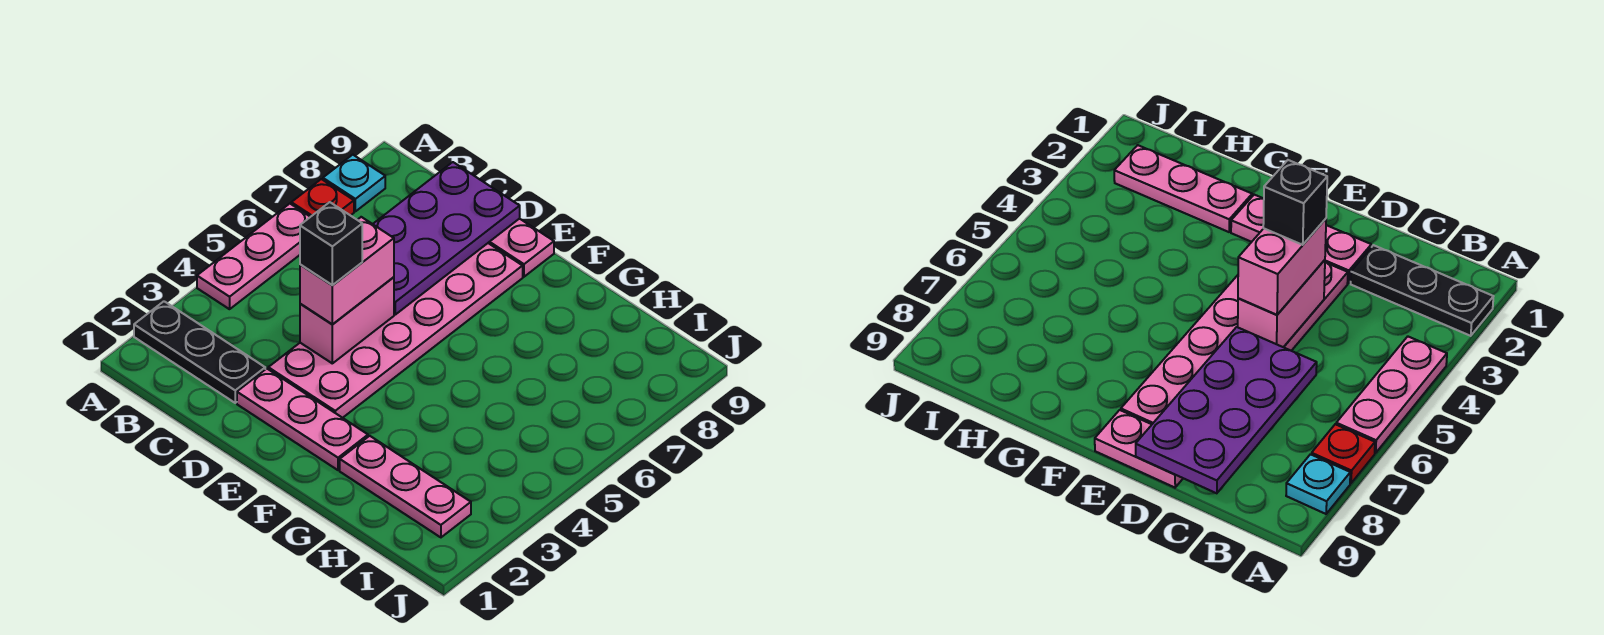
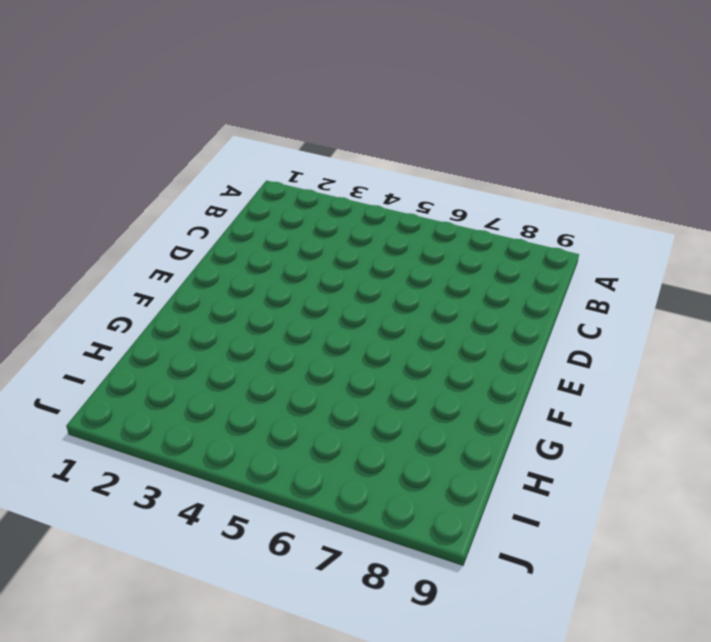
none -> black plate A2:C2 level 1
none -> pink plate A4:A6 level 1
none -> red plate A7 level 1

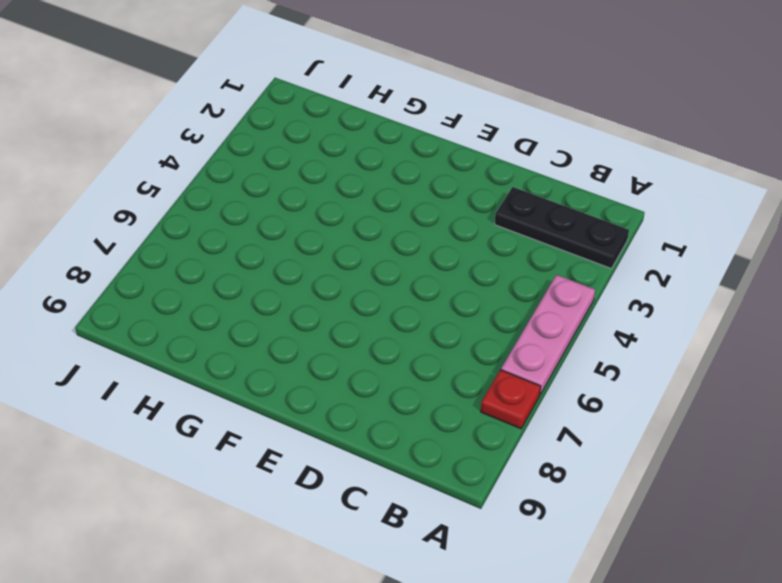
none -> cyan plate A8 level 1
none -> pink plate D2:F2 level 1
none -> pink plate D3:E8 level 1

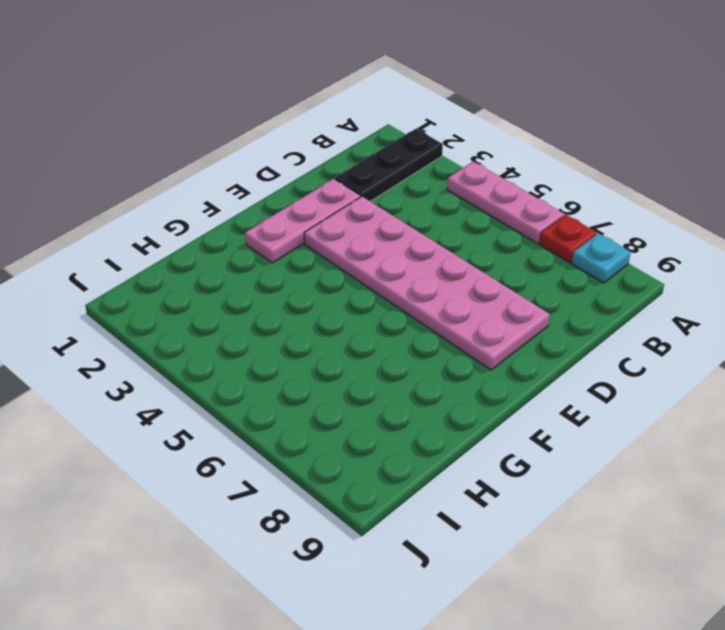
none -> pink plate D9:E9 level 1
none -> pink plate G2:I2 level 1
none -> purple plate C6:D9 level 2

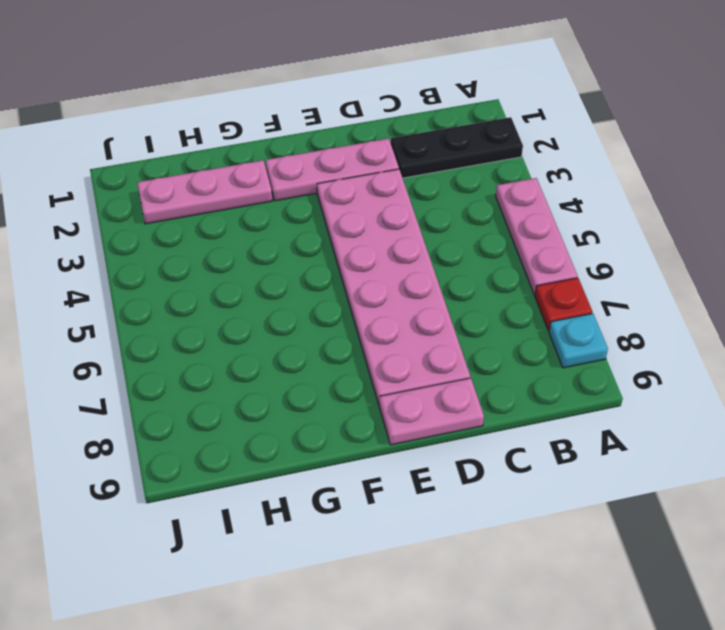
none -> purple plate C6:D9 level 2
none -> pink brick D4:D5 level 2
none -> pink brick D4:D5 level 3

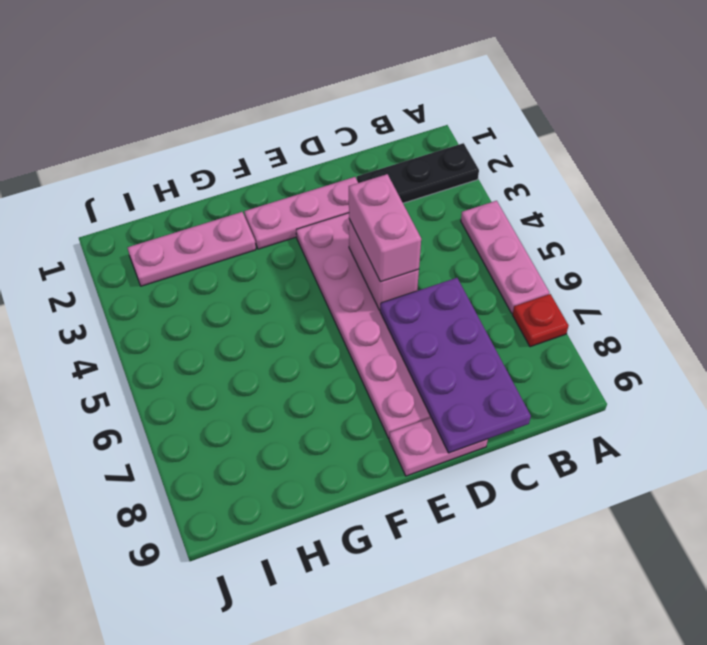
none -> cyan plate A8 level 1
none -> black brick D4 level 4

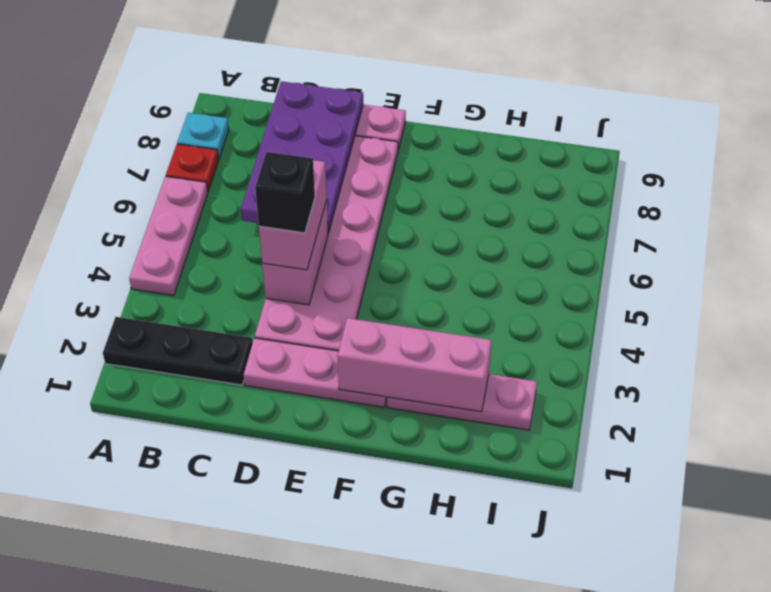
pink brick F2:H2 level 2 -> none

